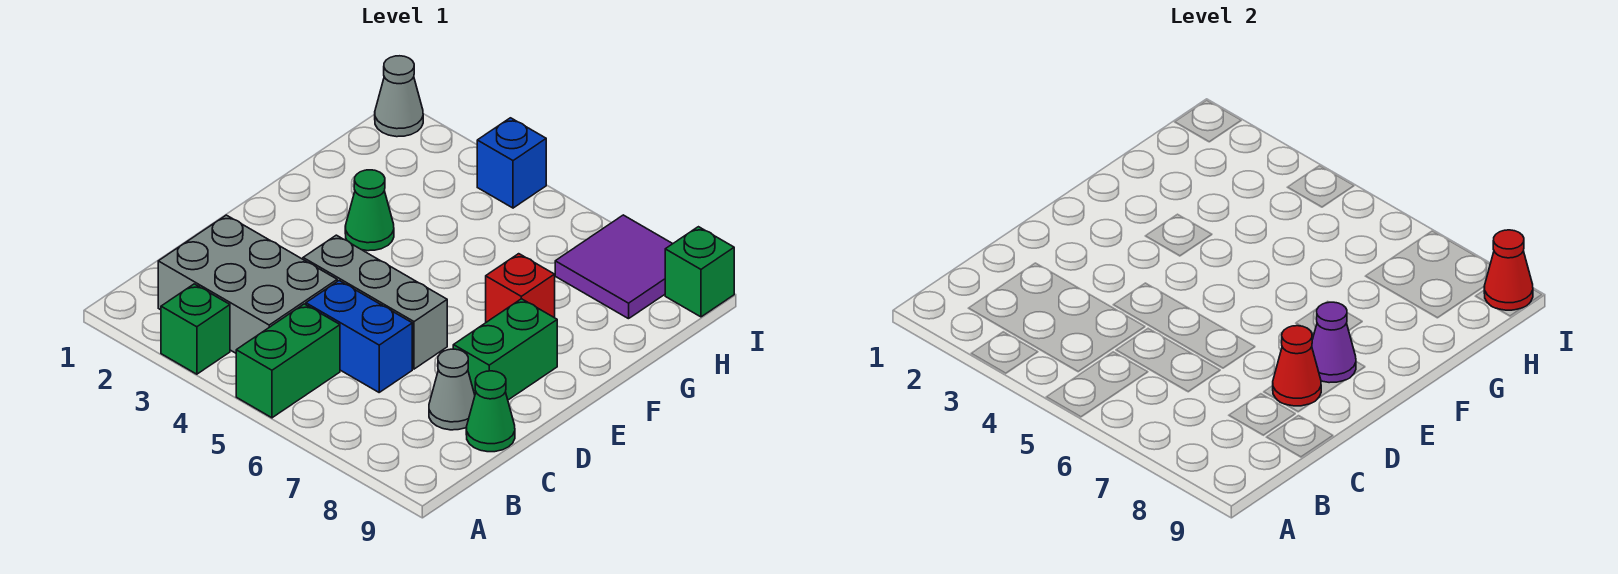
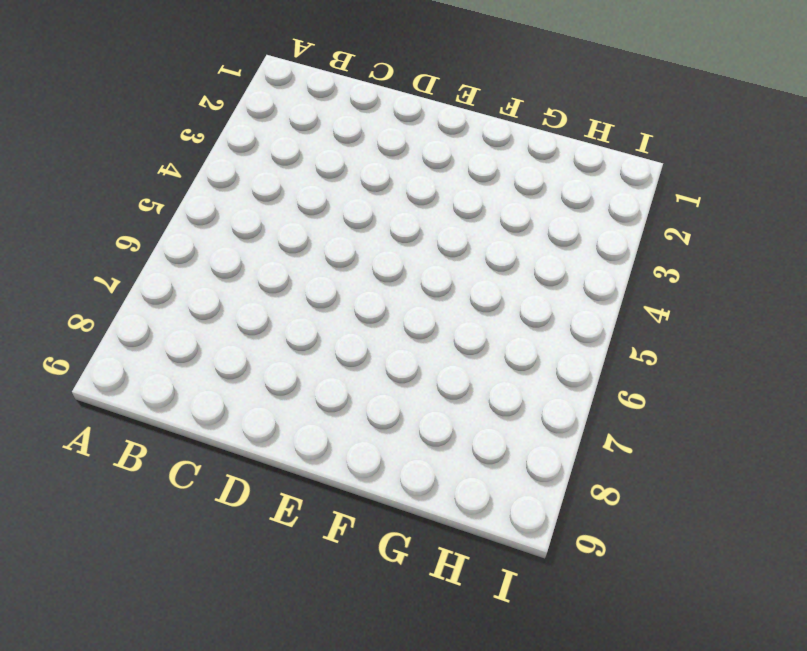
none -> green brick A3 level 1
none -> green brick A5:B5 level 1
none -> grey brick B2:C4 level 1

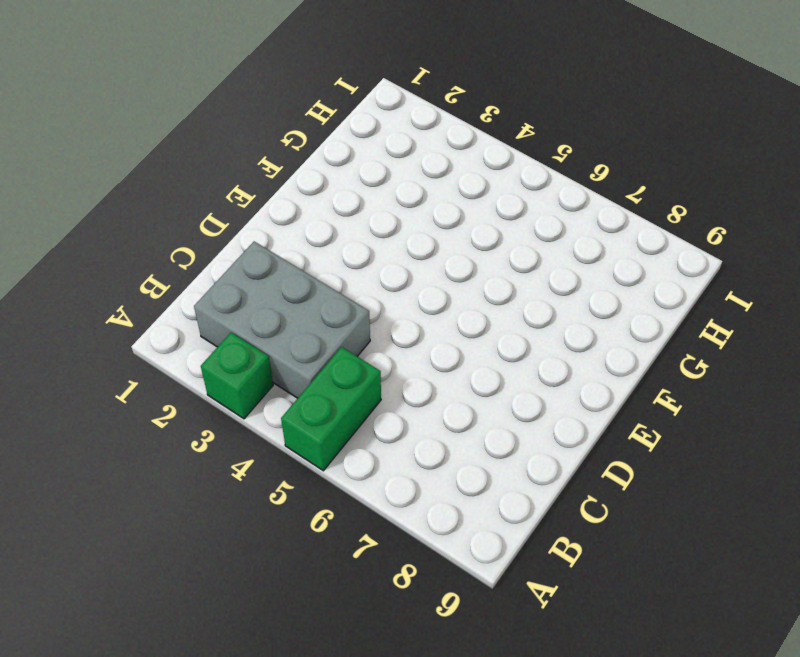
none -> blue brick C5:C6 level 1
none -> grey cone C8 level 1
none -> green cone C9 level 1

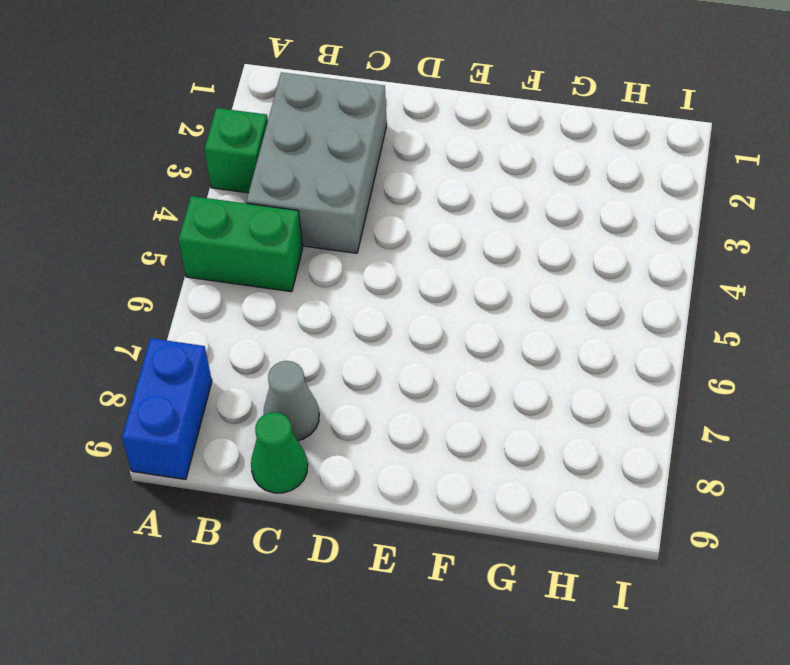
blue brick A8:A9 level 1 -> blue brick C5:C6 level 1
none -> grey brick D4:D6 level 1
none -> green brick D8:E8 level 1
none -> green cone F3 level 1

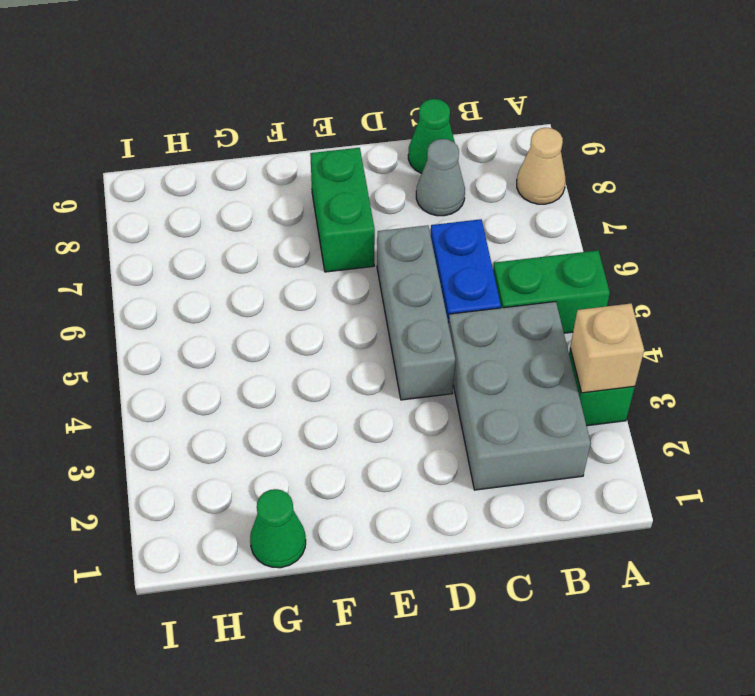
tan brick A3 level 2 -> none
tan cone A8 level 1 -> none
green brick E7:E8 level 1 -> green brick D8:E8 level 1
green cone G1 level 1 -> green cone F3 level 1
none -> red brick F7 level 1
none -> purple tile H7:I8 level 1
none -> grey cone I1 level 1

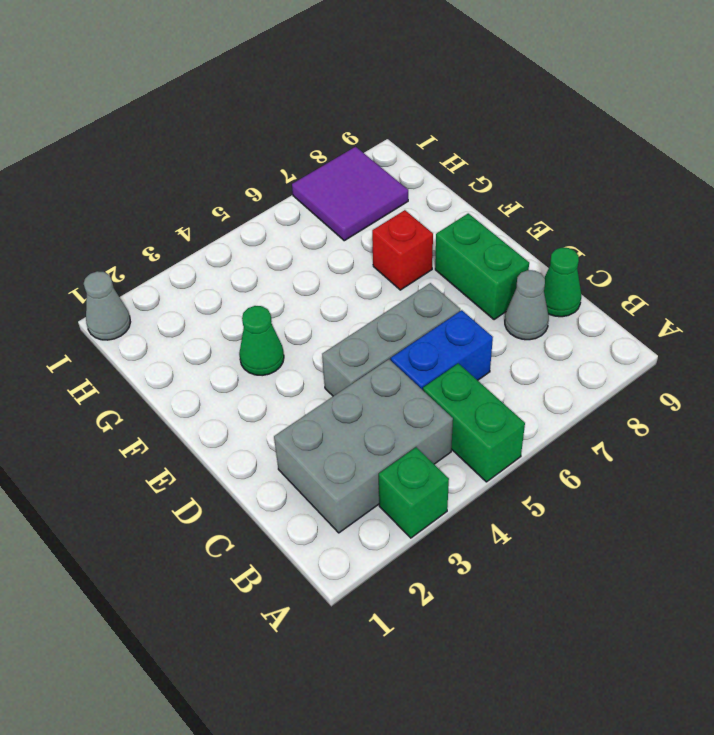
none -> blue brick I4 level 1
none -> green brick I9 level 1
none -> red cone D8 level 2

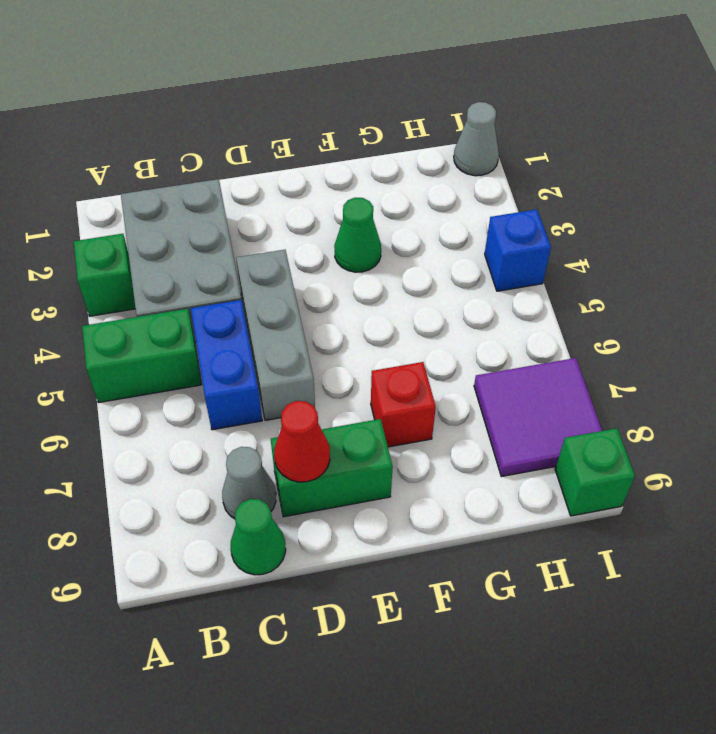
none -> purple cone E8 level 2
none -> red cone I9 level 2

